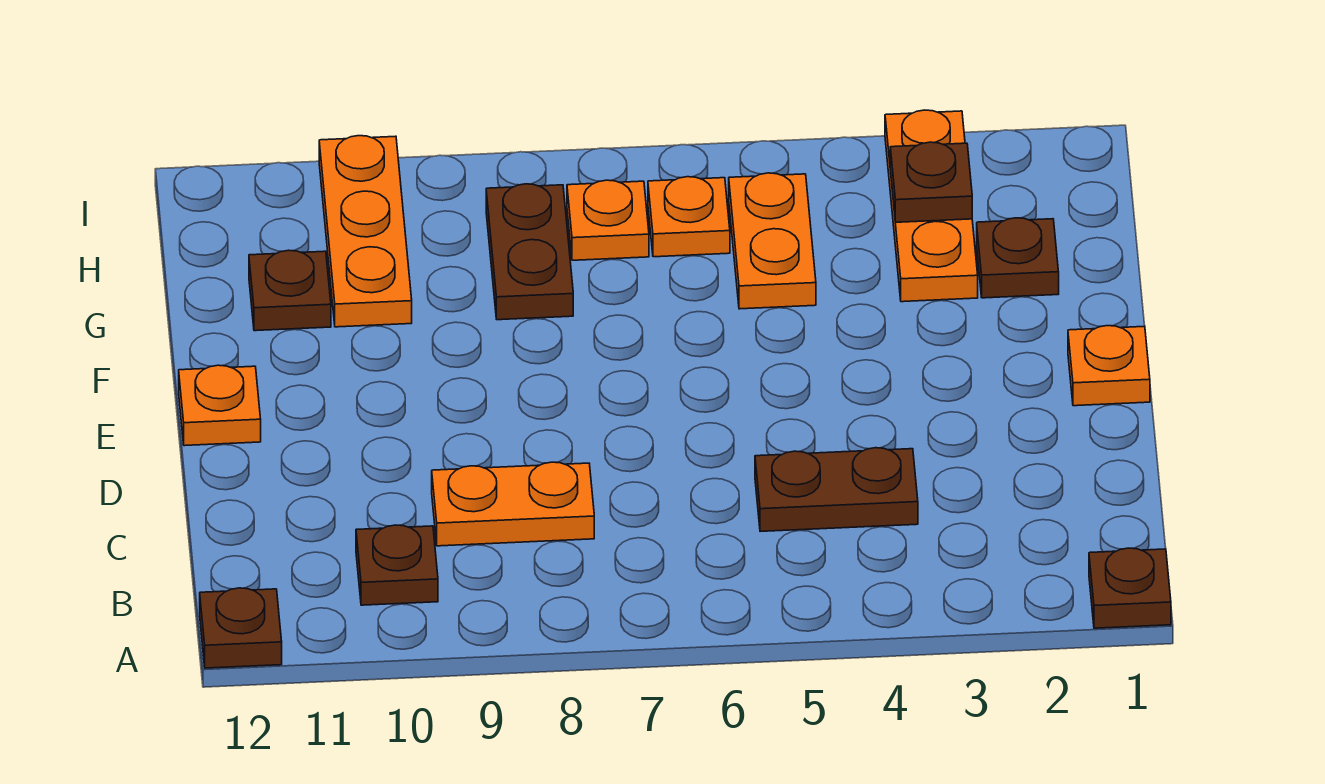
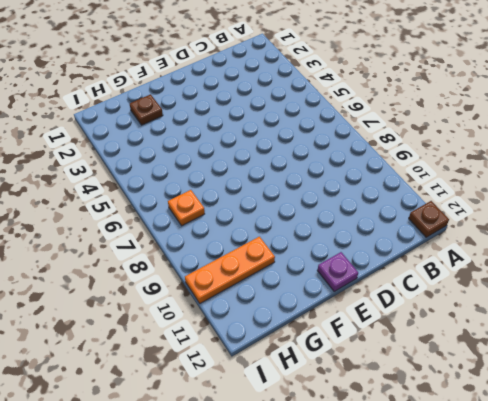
purple plate E12 level 1 -> orange plate E12 level 1
none -> brown plate A1 level 1
none -> brown plate B10 level 1
none -> brown plate C4:C5 level 1

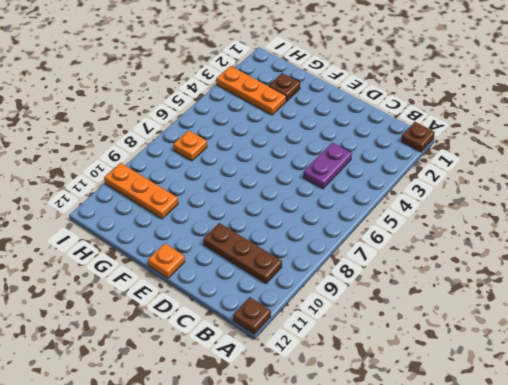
brown plate B10:D10 level 1 -> brown plate B10 level 1
purple plate C4:C5 level 1 -> brown plate C4:C5 level 1
none -> orange plate C8:C9 level 1
none -> orange plate E1 level 1
none -> orange plate G5:H5 level 1

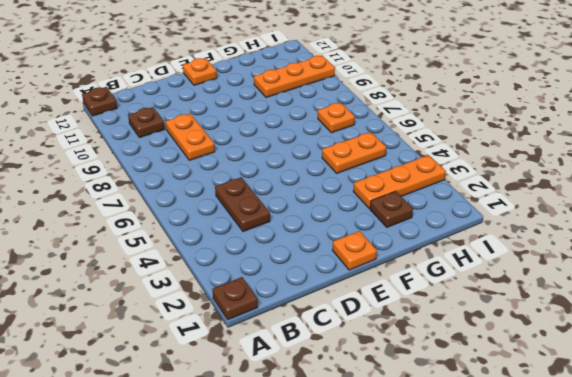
none -> brown plate G8:H8 level 1
none -> brown plate G11 level 1
none -> orange plate H6 level 1

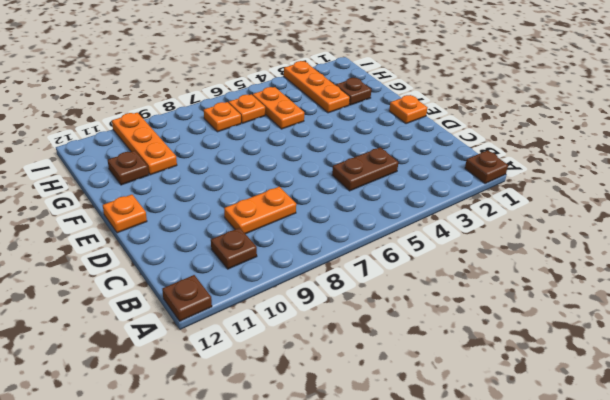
none -> brown plate G8:H8 level 1
none -> brown plate H3 level 2

